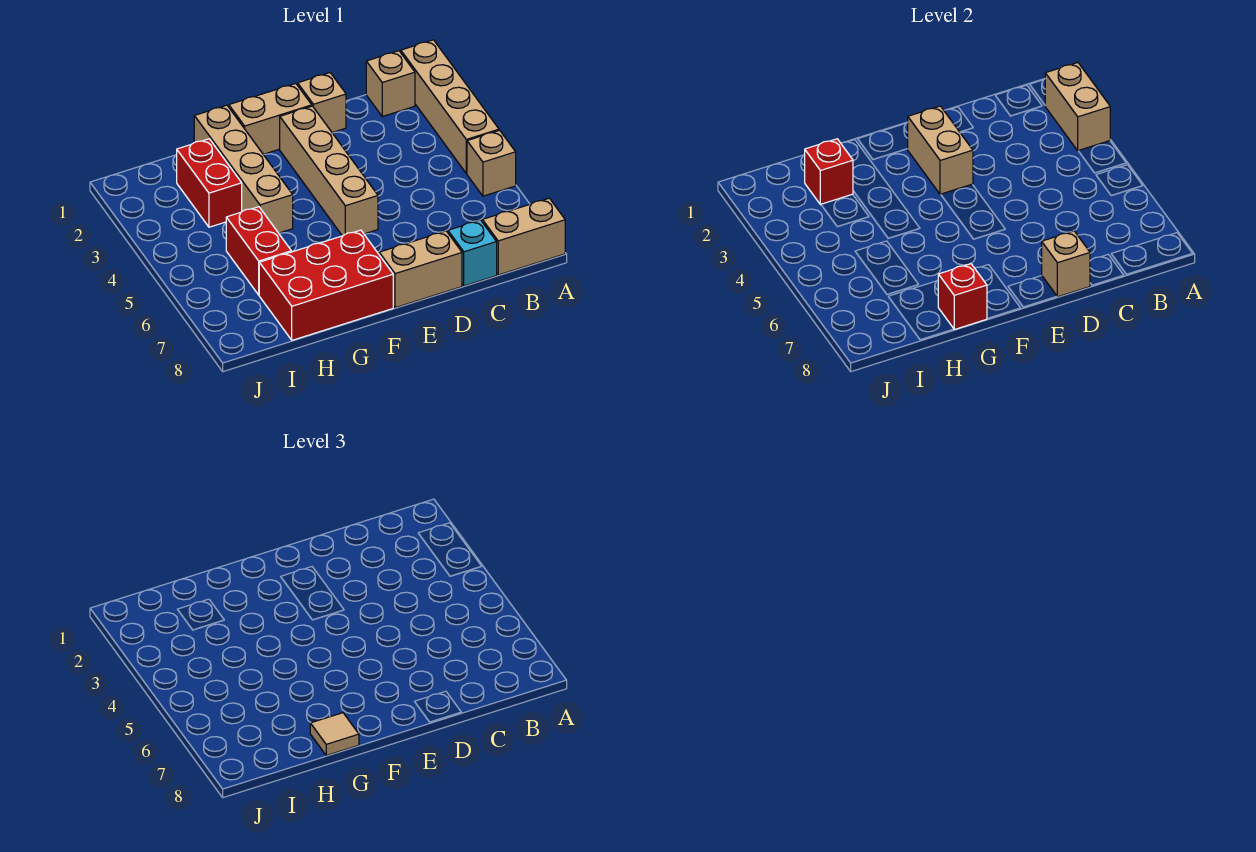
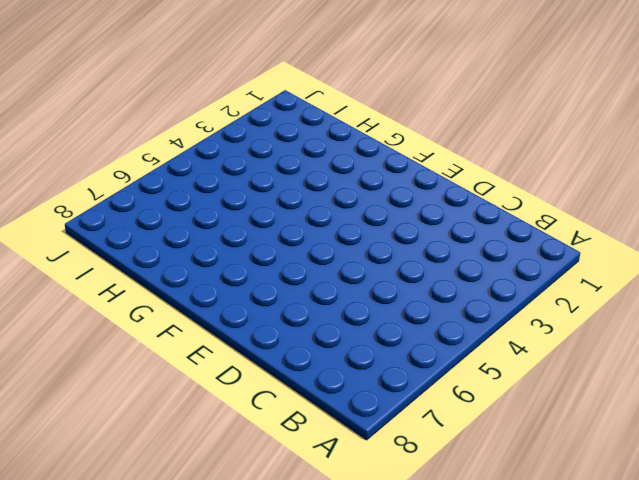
none -> tan brick A1:A4 level 1
none -> tan brick A5 level 1
none -> tan brick A8:B8 level 1

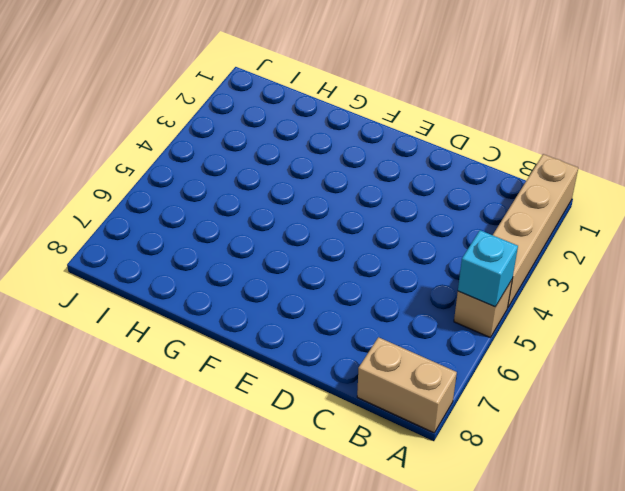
cyan brick A5 level 2 -> cyan brick C8 level 1
none -> tan brick B1 level 1
none -> tan brick D1 level 1
none -> tan brick D8:E8 level 1

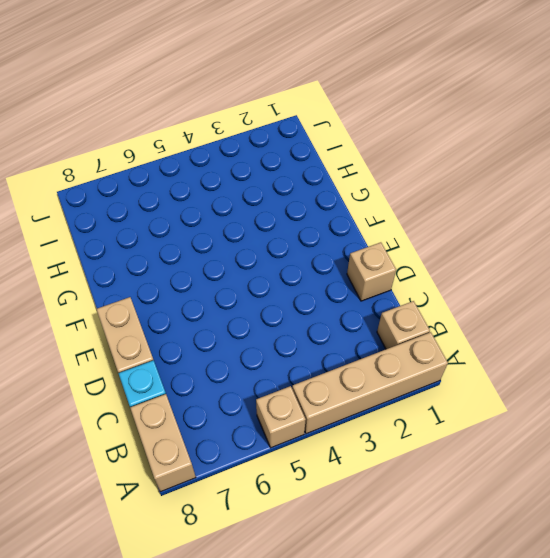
none -> tan brick E1:F1 level 1
none -> tan brick E2:E5 level 1
none -> red brick F7:H8 level 1

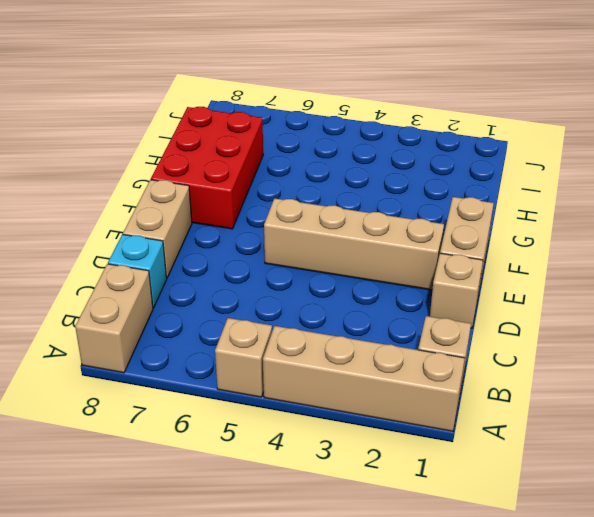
none -> tan brick G1:G4 level 1
none -> red brick H2:H3 level 1
none -> red brick H5:H6 level 1

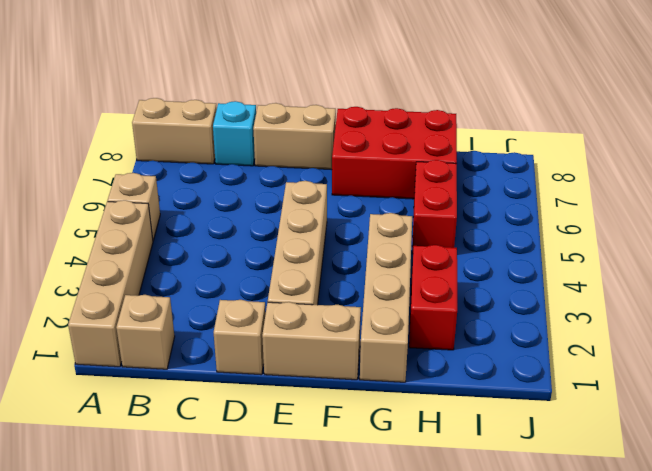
none -> tan brick A2:A3 level 2
none -> tan brick D8 level 2
none -> tan brick E2:E3 level 2

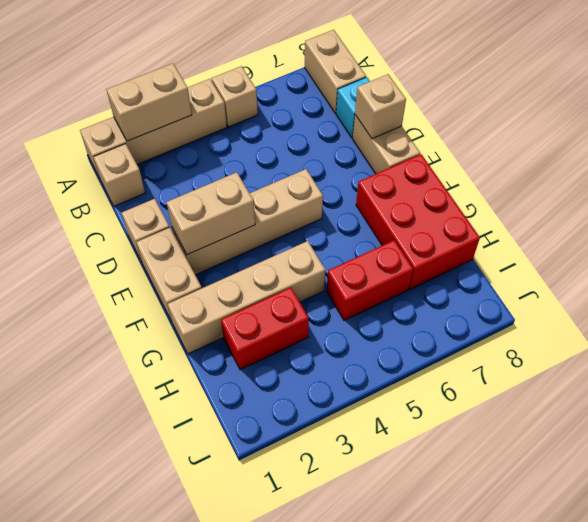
none -> red brick G8 level 2
none -> red brick H2 level 2
none -> tan tile G8 level 3

